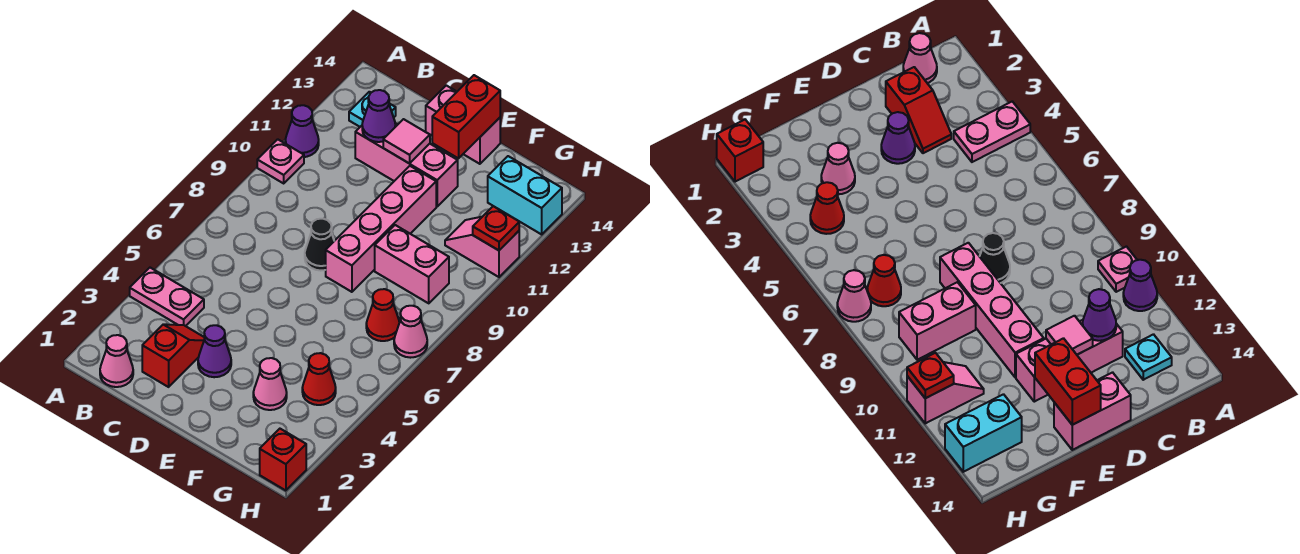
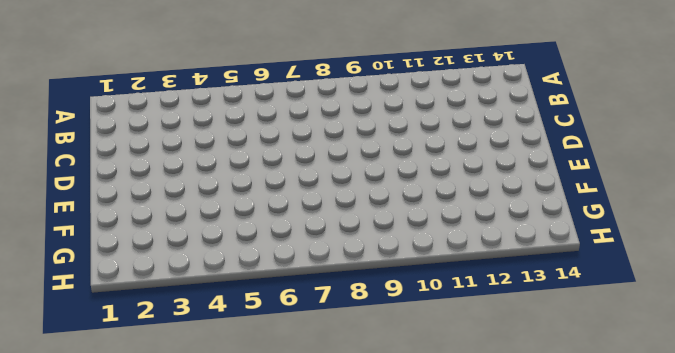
none -> pink plate A4:B4 level 1
none -> pink plate A10 level 1
none -> purple cone A11 level 1

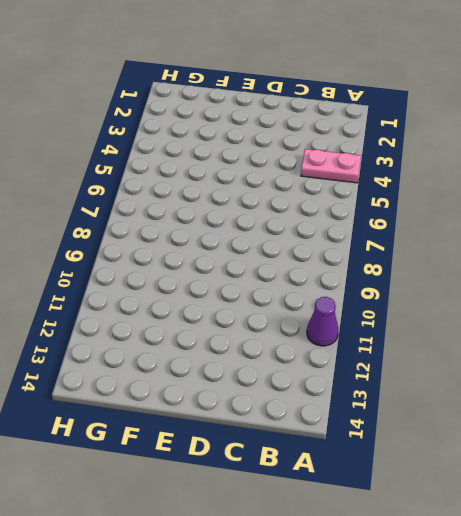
none -> pink plate A10 level 1
none -> pink cone B1 level 1
none -> cyan plate B13 level 1

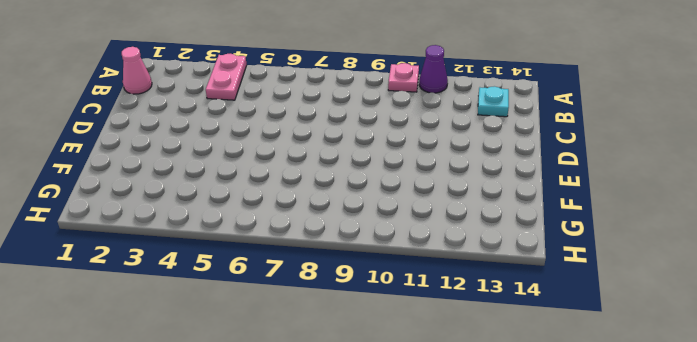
none -> red slope C2:C3 level 1 top 2
none -> pink brick C12:E12 level 1
none -> purple cone D3 level 1

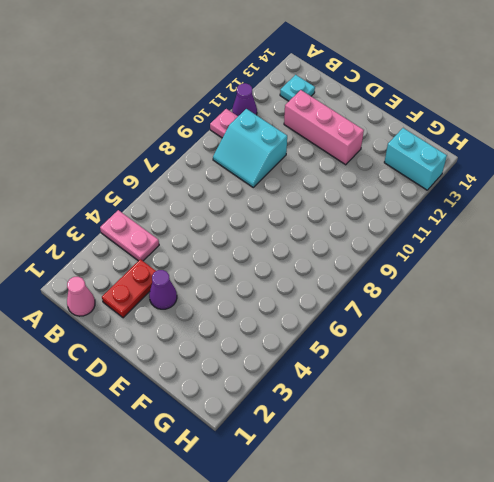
cyan slope B9:C10 level 1 top 10 -> none
red plate C2:C3 level 1 -> red slope C2:C3 level 1 top 2
none -> black cone D8 level 1
none -> pink brick D14:E14 level 1
none -> pink brick E8:E11 level 1

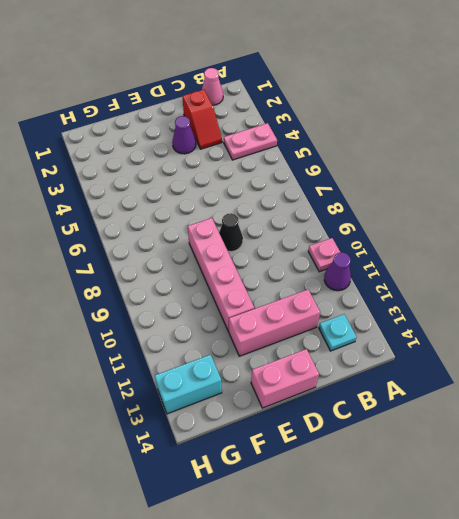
none -> pink cone F3 level 1
none -> pink brick F9:G9 level 1
none -> red cone G4 level 1

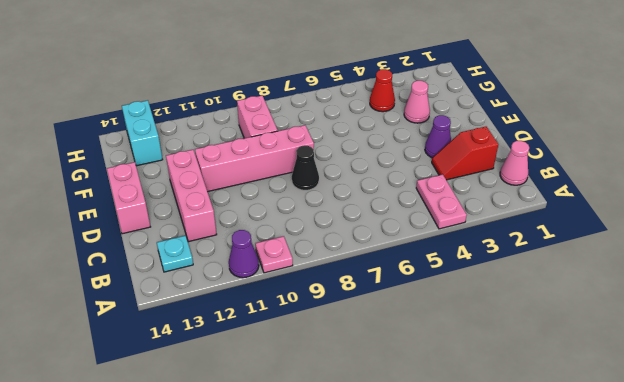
none -> red cone G7 level 1
none -> pink slope G11:H11 level 1 top H
none -> red brick H1 level 1

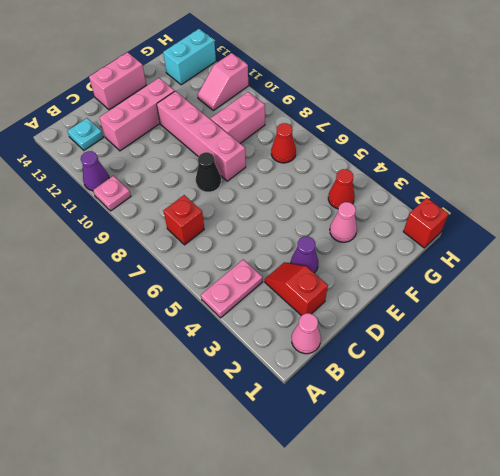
red brick B7 level 1 -> none
none -> pink cone H7 level 1
none -> purple cone C12 level 2
none -> pink tile D12 level 2

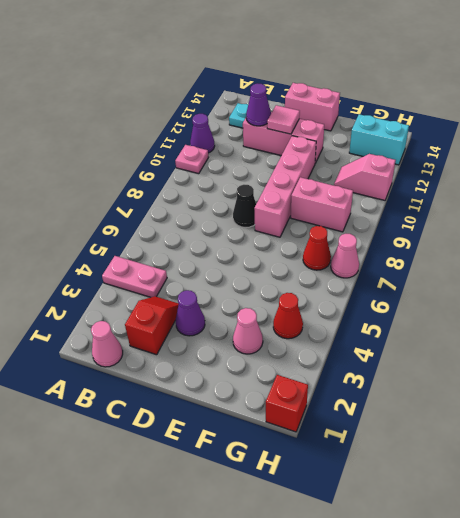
none -> red brick E13:E14 level 2
none -> red plate H11 level 2

